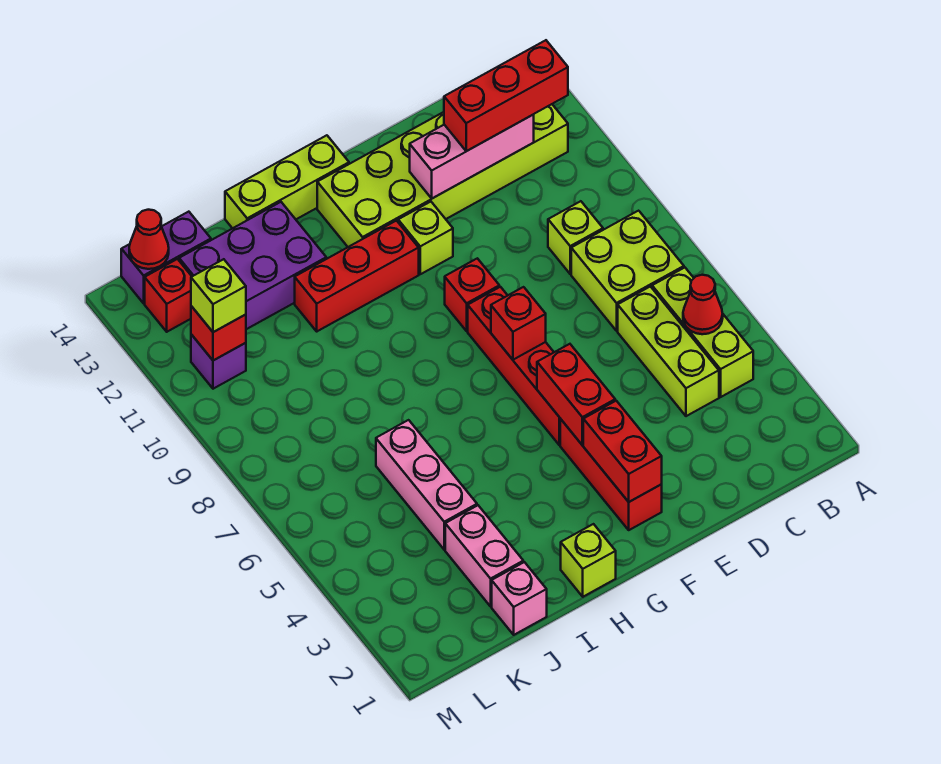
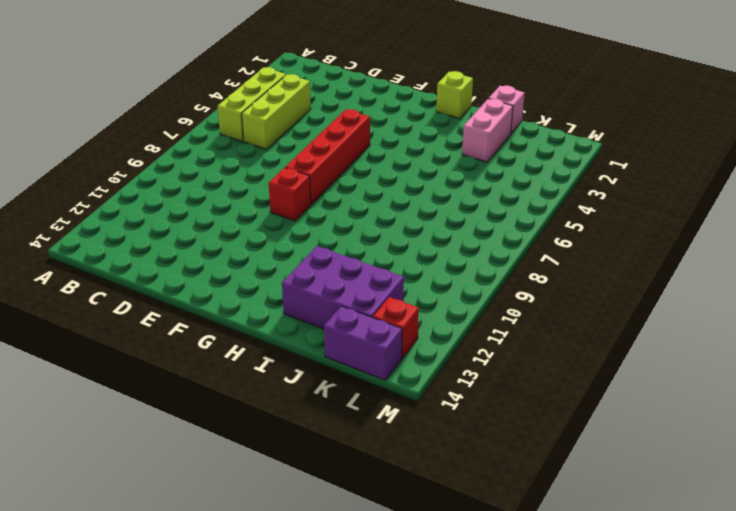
none -> lime brick B7:C8 level 1
none -> lime brick B12:G13 level 1
none -> lime brick C9 level 1

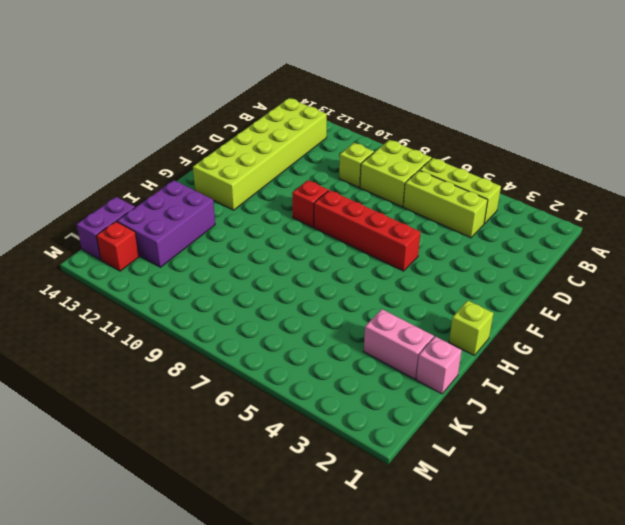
none -> red brick F2:F4 level 1
none -> lime brick F11 level 1
none -> red brick G11:I11 level 1

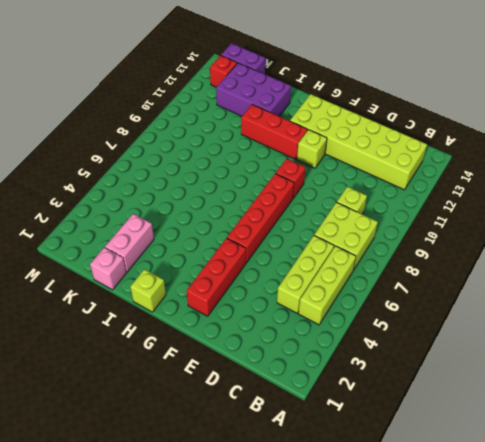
none -> lime brick G14:I14 level 1
none -> pink brick J4:J6 level 1
none -> purple brick L11 level 1

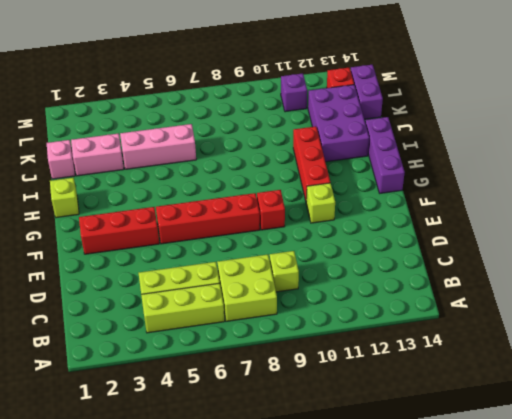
purple brick G14:I14 level 1 -> lime brick G14:I14 level 1
none -> lime brick B12:G13 level 1
none -> red cone B5 level 2
none -> pink brick C12:E12 level 2

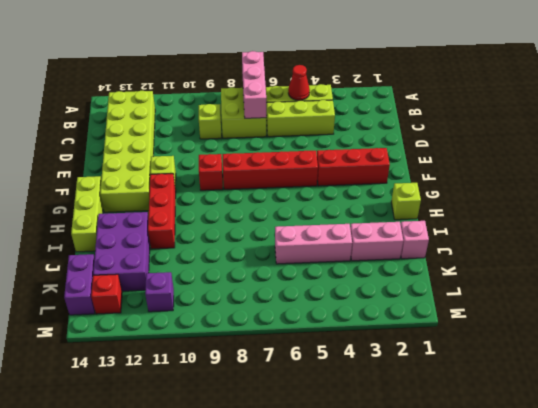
pink brick A7:C7 level 2 -> pink brick C12:E12 level 2
none -> red brick F2:F3 level 2
none -> red brick F4:F5 level 2
none -> red brick F7 level 2

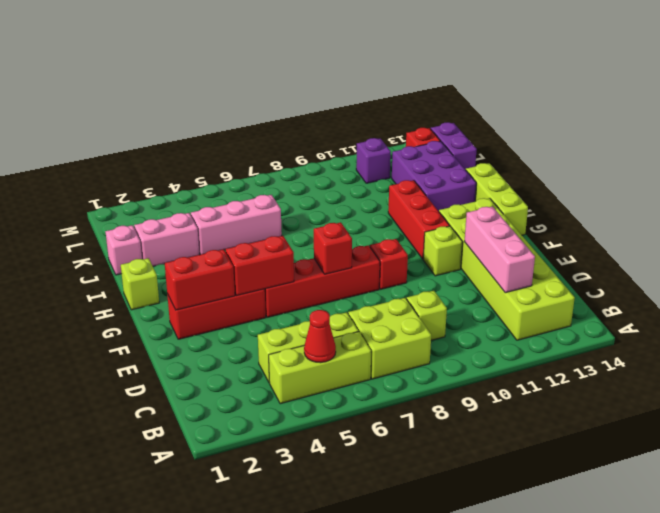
none -> red brick L11 level 2
none -> red cone L14 level 2
none -> red brick B12:D12 level 3

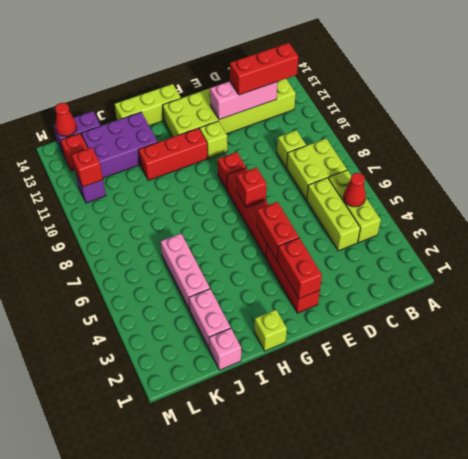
none -> lime brick L11 level 3

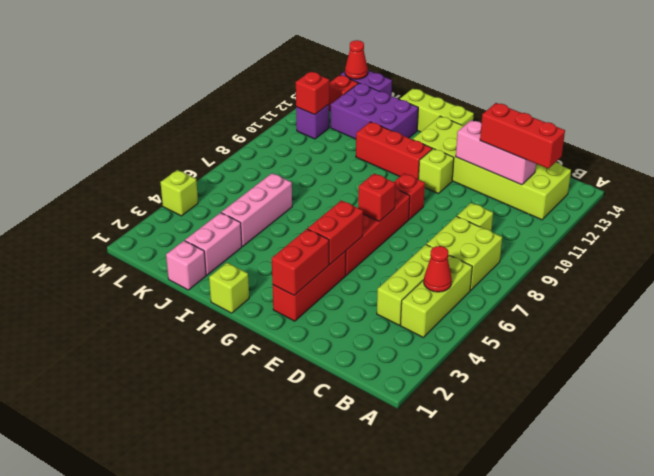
lime brick M4 level 1 -> lime brick L11 level 3

